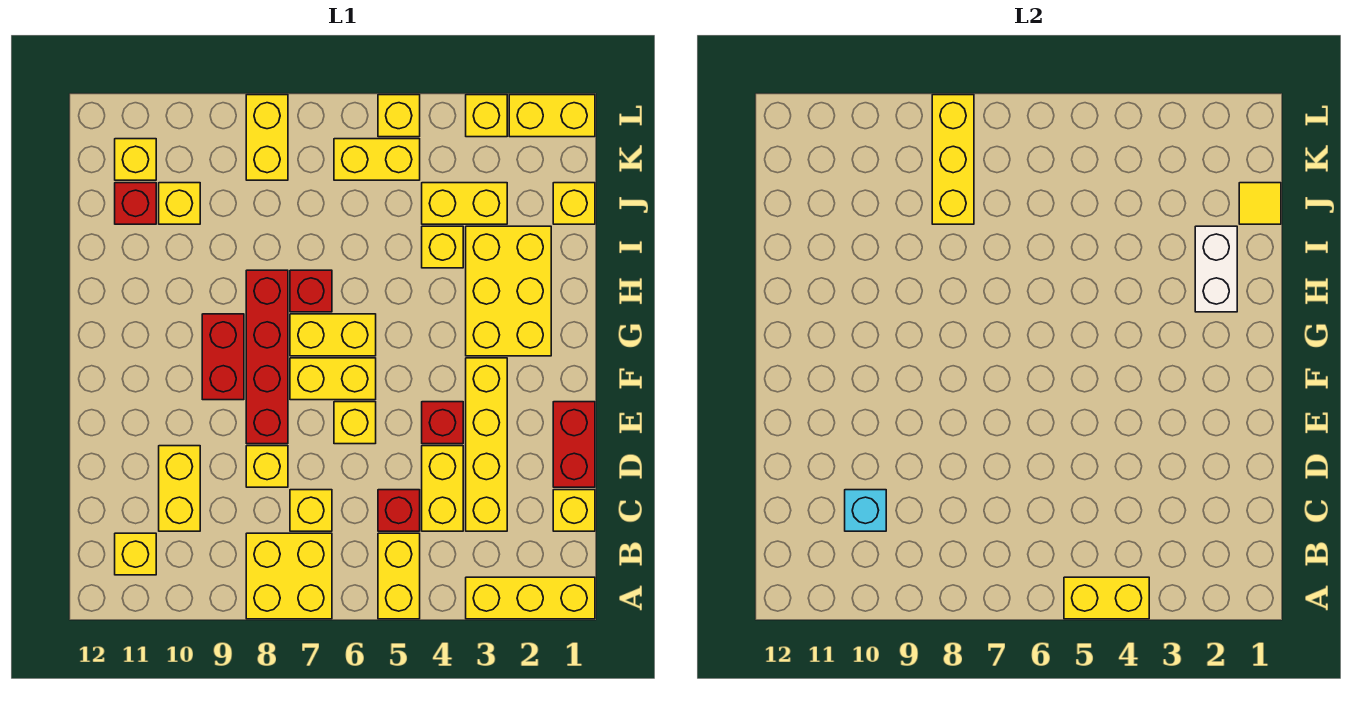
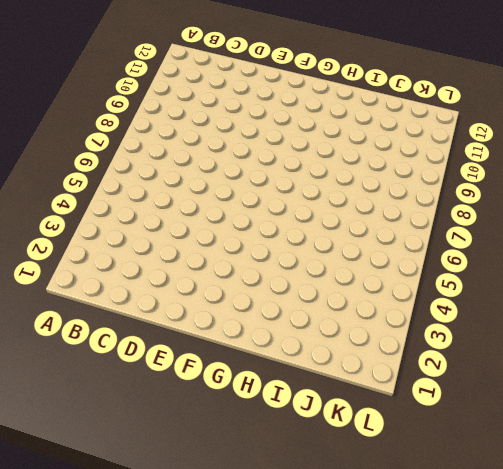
none -> yellow brick A1:A3 level 1
none -> yellow brick A5:B5 level 1
none -> yellow brick A7:B8 level 1
none -> yellow brick B11 level 1

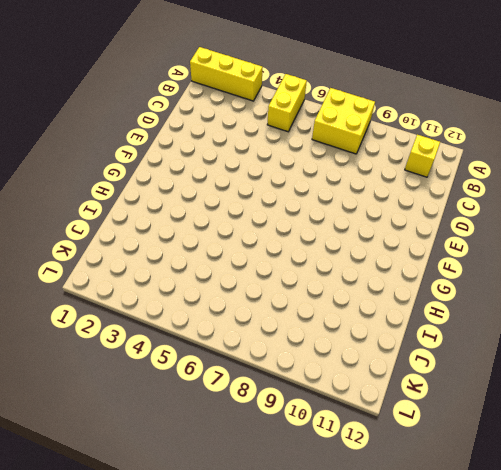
none -> yellow brick C1 level 1
none -> yellow brick C3:F3 level 1
none -> yellow brick C4:D4 level 1
none -> red brick C5 level 1

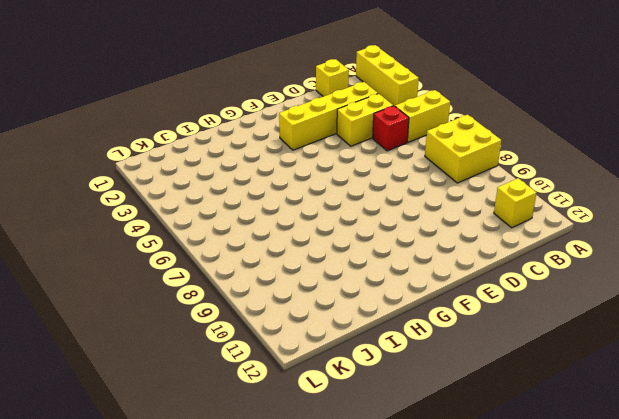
none -> yellow brick C7 level 1
none -> yellow brick C10:D10 level 1
none -> red brick D1:E1 level 1
none -> yellow brick D8 level 1

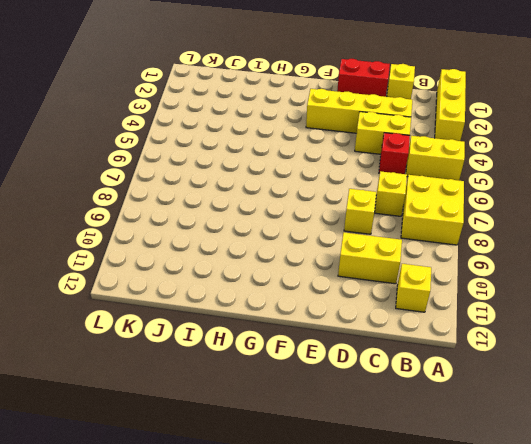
none -> red brick E4 level 1
none -> yellow brick E6 level 1
none -> red brick E8:H8 level 1
none -> yellow brick F6:F7 level 1

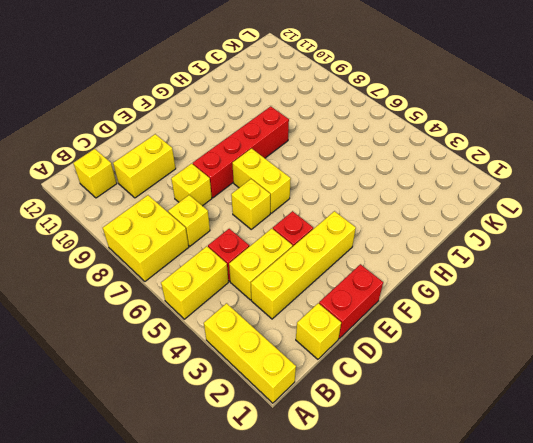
none -> red brick F9:G9 level 1
none -> yellow brick G2:I3 level 1
none -> yellow brick G6:G7 level 1
none -> red brick H7 level 1

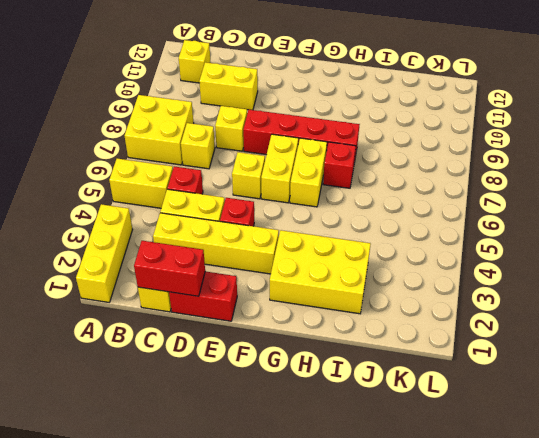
red brick C1:D1 level 2 -> red brick F9:G9 level 1
none -> yellow brick I4 level 1
none -> yellow brick J1 level 1
none -> yellow brick J3:J4 level 1
none -> yellow brick J10 level 1

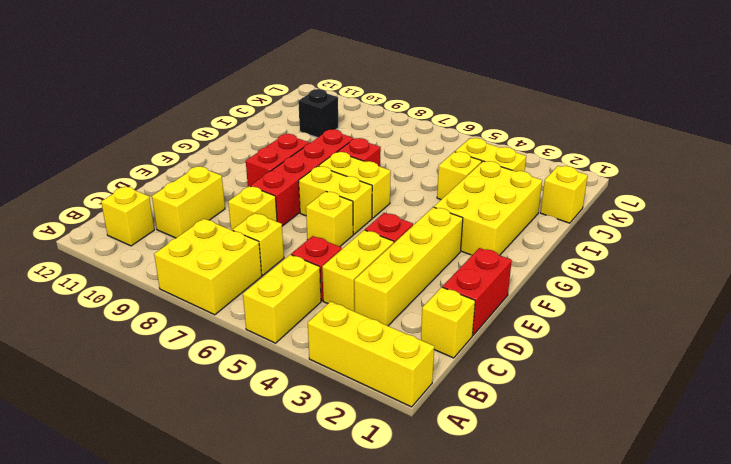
black brick J10 level 1 -> yellow brick J10 level 1
none -> red brick J11 level 1
none -> yellow brick K5:K6 level 1
none -> yellow brick K8:L8 level 1
none -> yellow brick K11 level 1

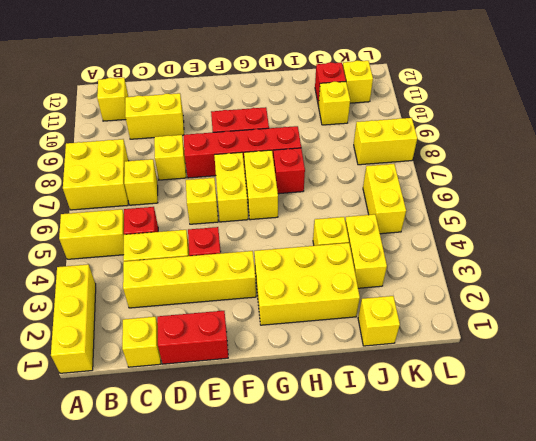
none -> yellow brick L1:L2 level 1
none -> yellow brick L3 level 1
none -> yellow brick L5 level 1
none -> yellow brick A4:A5 level 2

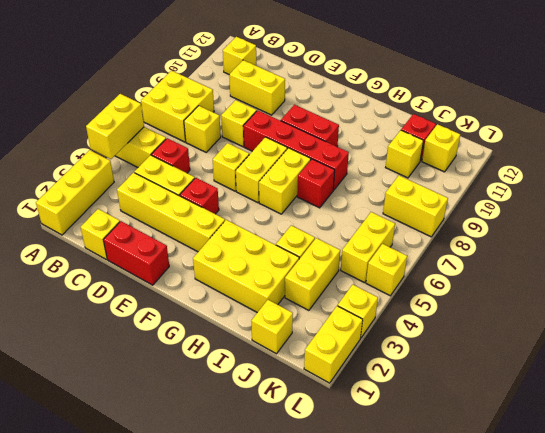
none -> cyan brick C10 level 2
none -> white brick H2:I2 level 2
none -> yellow tile J1 level 2
none -> yellow brick J8:L8 level 2

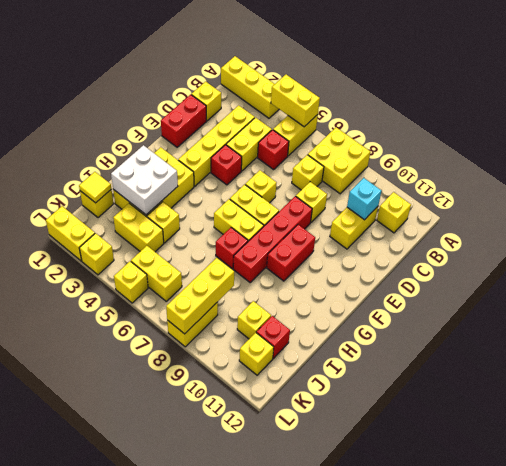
white brick H2:I3 level 2 -> white brick H2:I2 level 2

